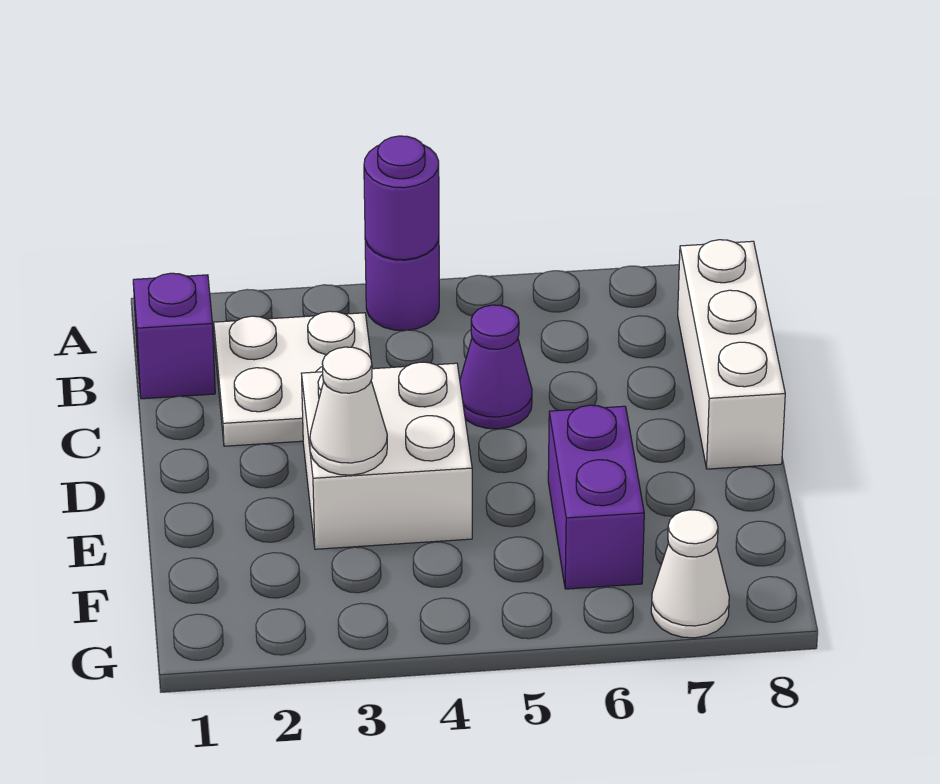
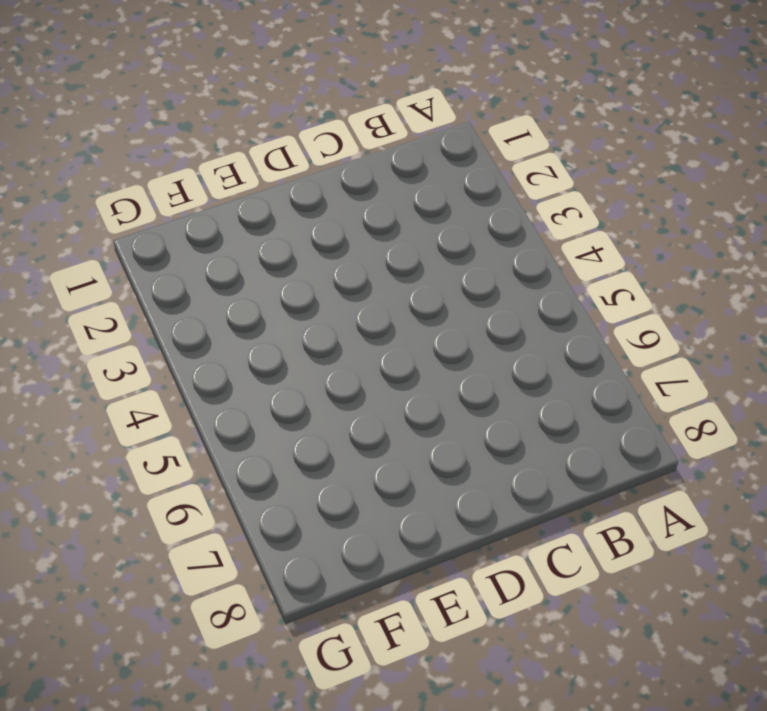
none -> purple round brick A4 level 1
none -> purple brick B1 level 1

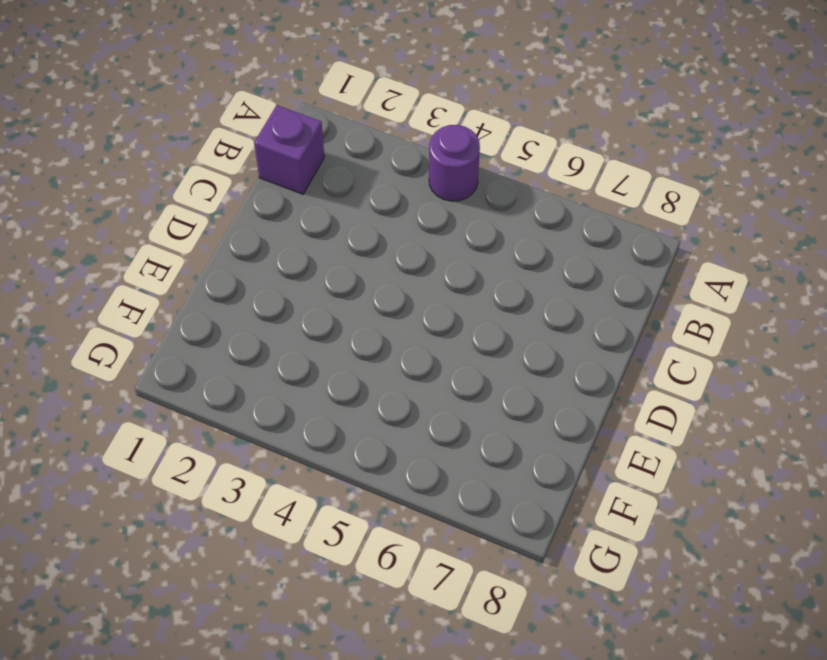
none -> white plate B2:C3 level 1
none -> white brick B8:D8 level 1

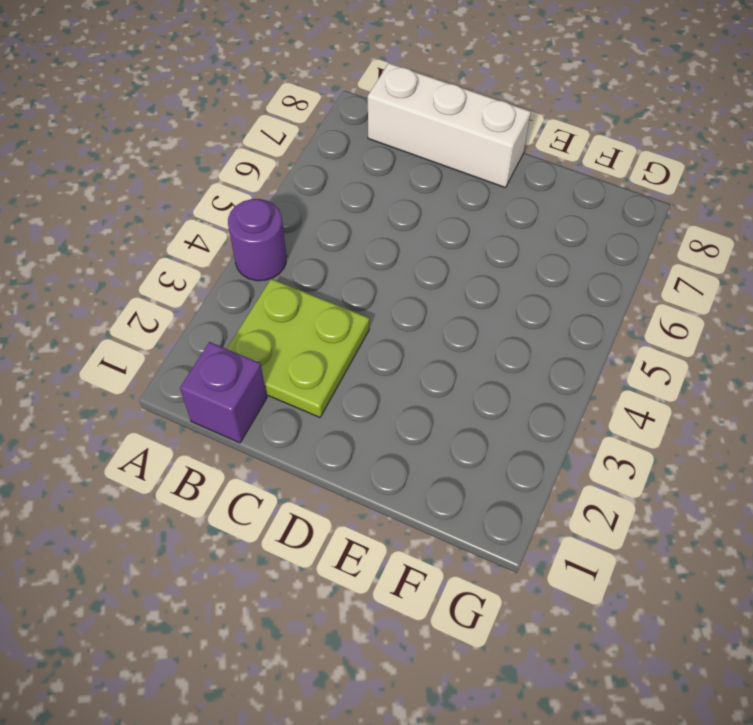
lime plate B2:C3 level 1 -> white plate B2:C3 level 1
none -> purple cone C5 level 1
none -> white brick D3:E4 level 1

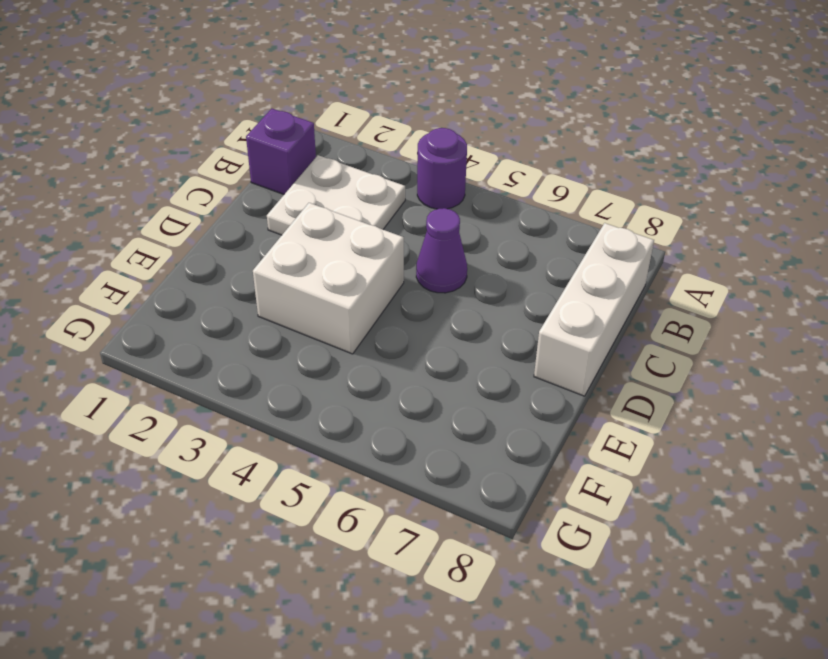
none -> purple brick E6:F6 level 1
none -> white cone G7 level 1

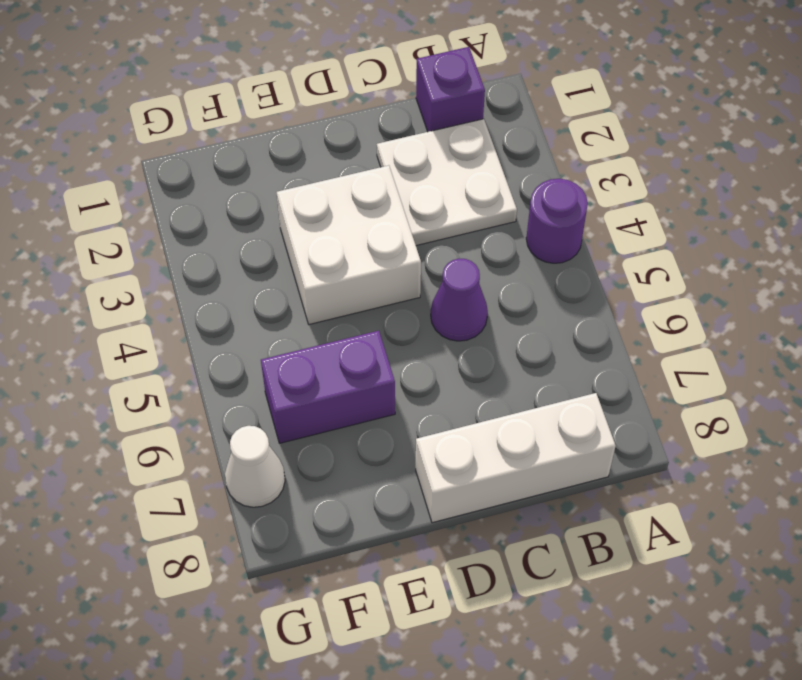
none -> purple round brick A4 level 2
none -> white cone E3 level 2

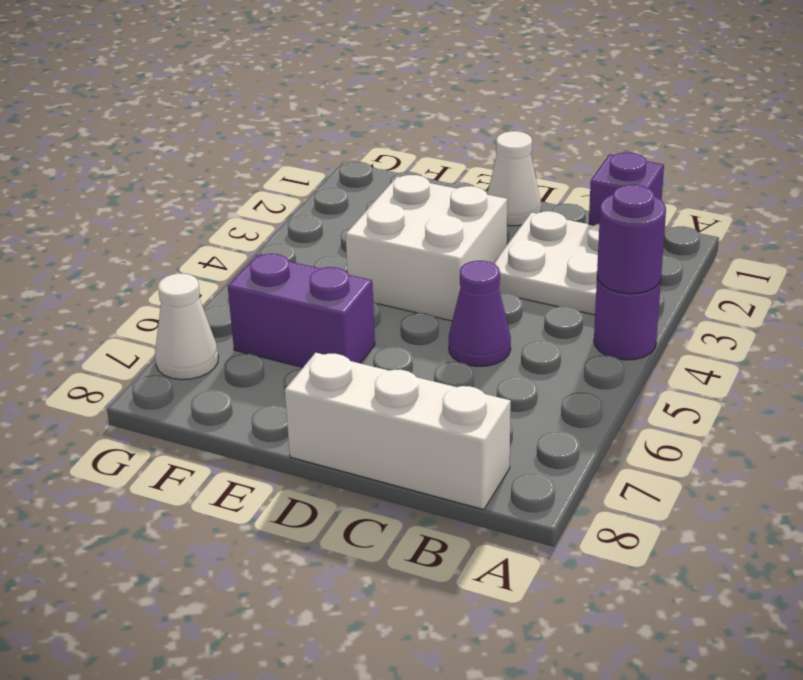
white cone D1 level 1 -> white cone E3 level 2

